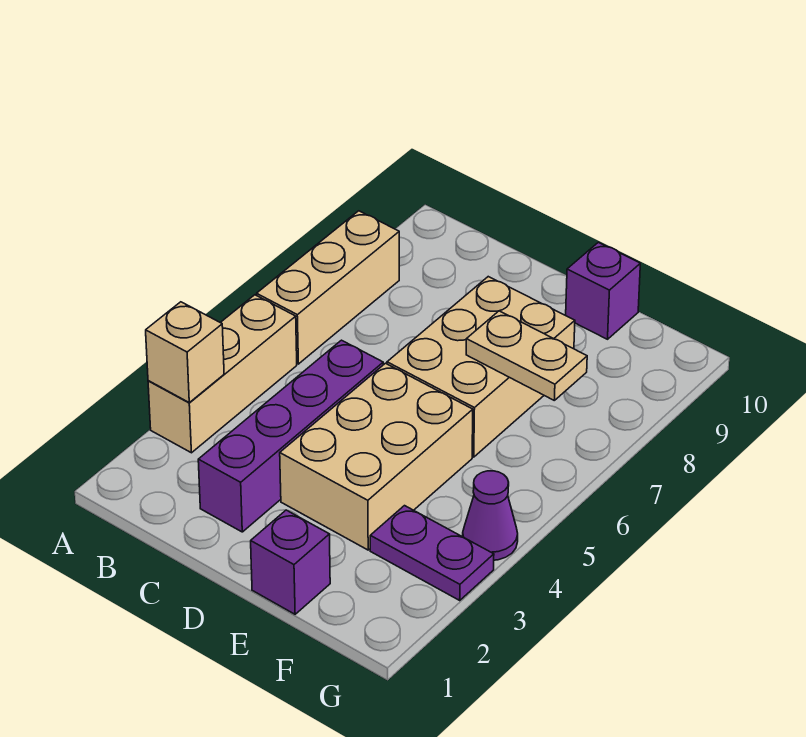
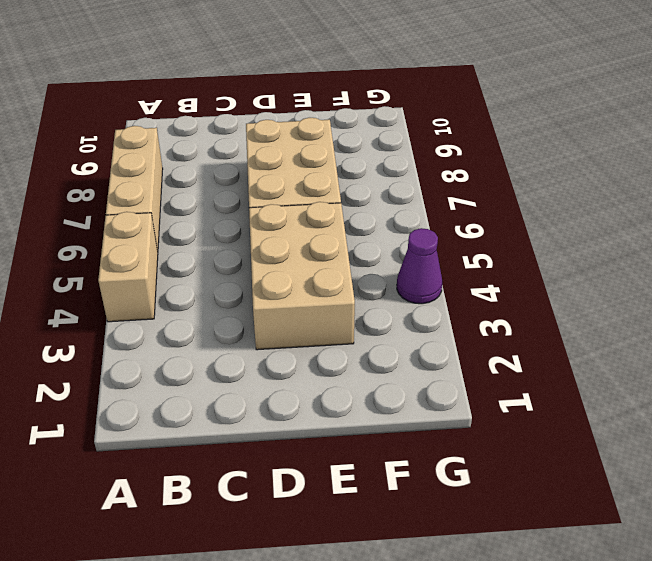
tan brick A4:A5 level 1 -> tan brick A3:A5 level 1
none -> purple brick C2:C5 level 1
none -> purple brick E1 level 1

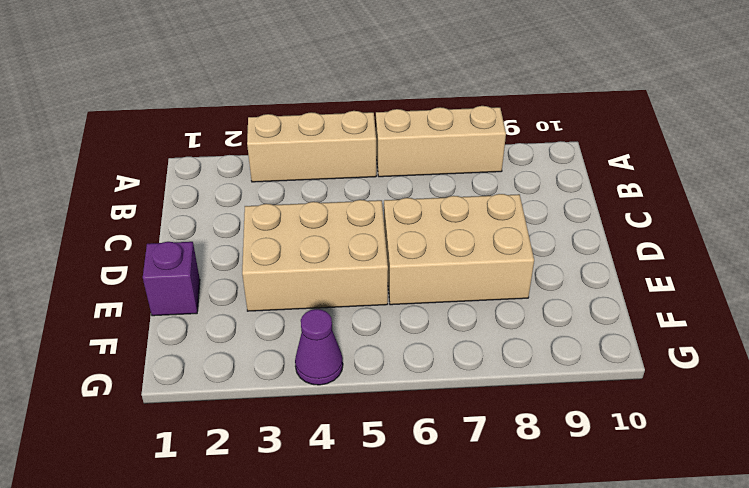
none -> purple brick C2:C5 level 1
none -> purple brick E10 level 1

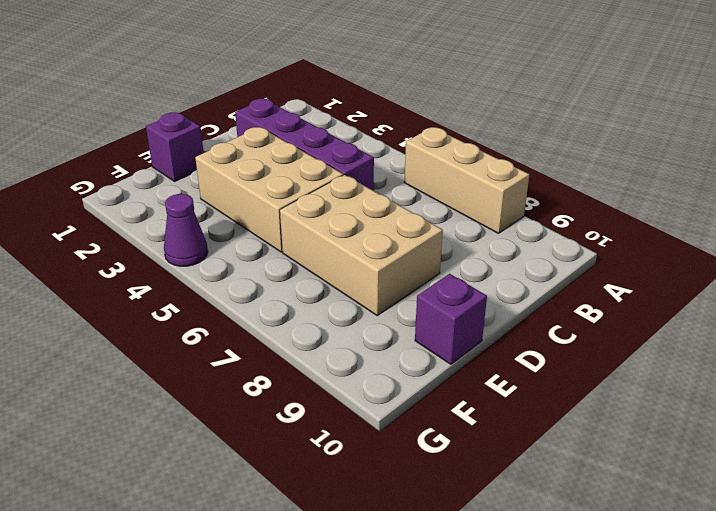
none -> tan brick A3:A5 level 1
none -> purple plate F3:G3 level 1

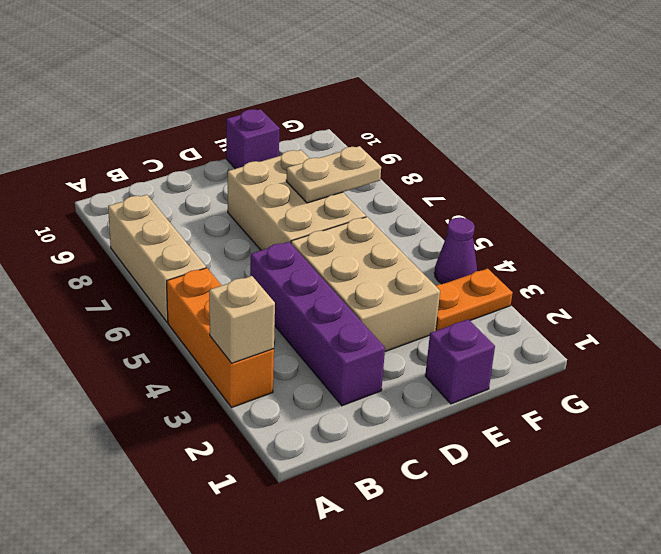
orange brick A3:A5 level 1 -> tan brick A3:A5 level 1
orange plate F3:G3 level 1 -> purple plate F3:G3 level 1

